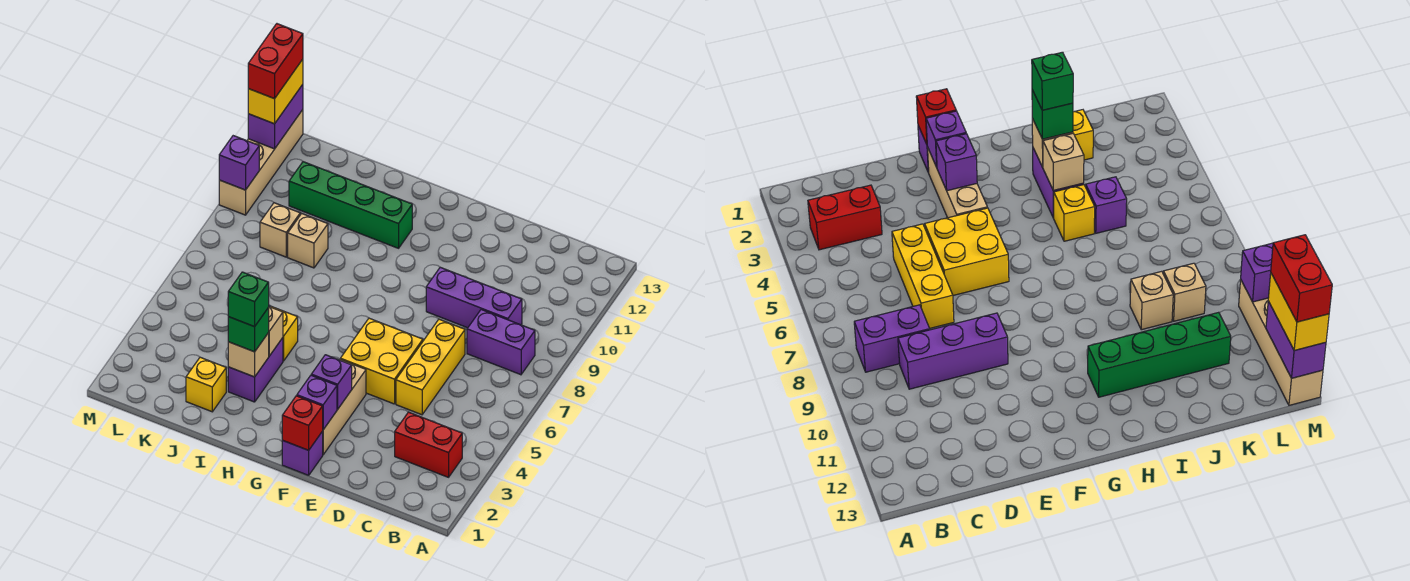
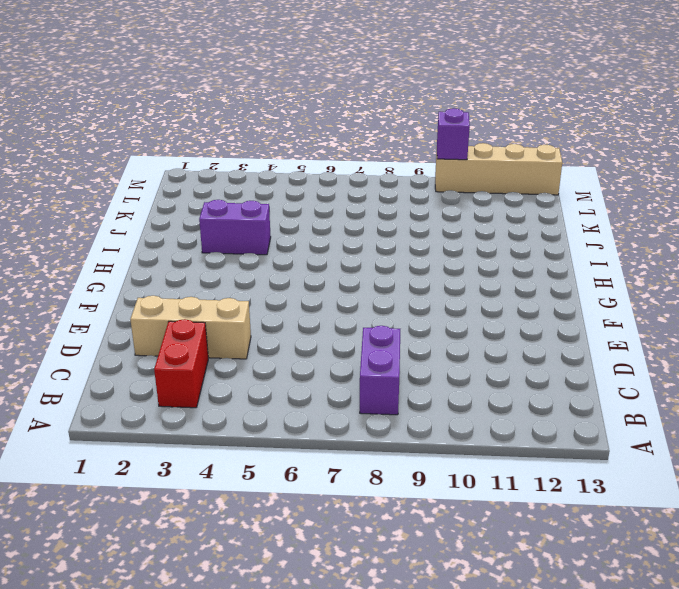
tan brick D2:D4 level 1 -> tan brick F2:F4 level 1
none -> purple brick C9:E9 level 1
none -> yellow brick D5:D7 level 1
none -> yellow brick E5:F6 level 1

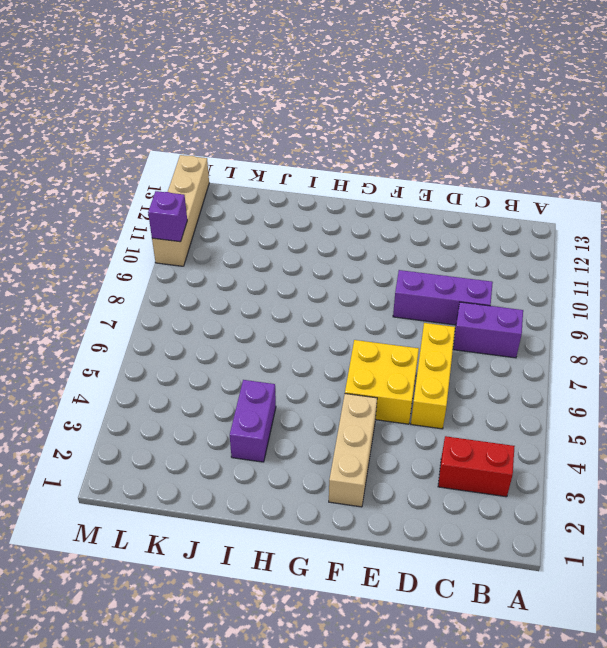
none -> purple brick F1 level 1
none -> green brick H11:K11 level 1
none -> yellow brick I5 level 1

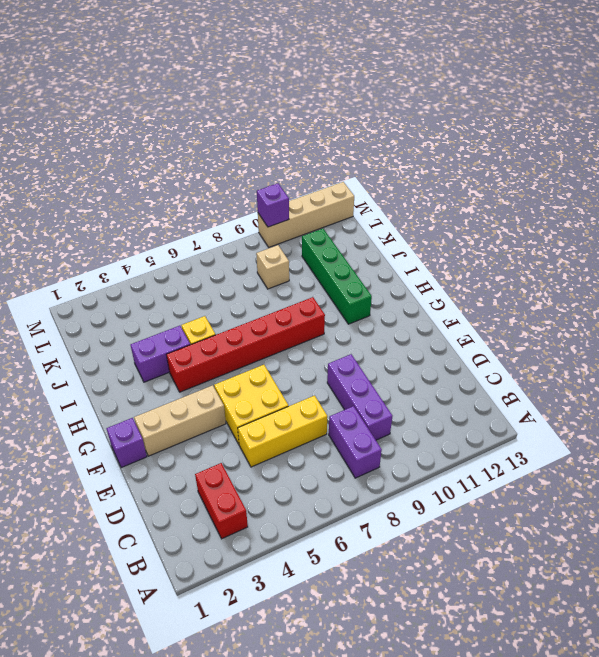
red brick H4:H9 level 1 -> none
none -> yellow brick J2 level 1
none -> purple brick J5 level 1
none -> tan brick J9 level 1

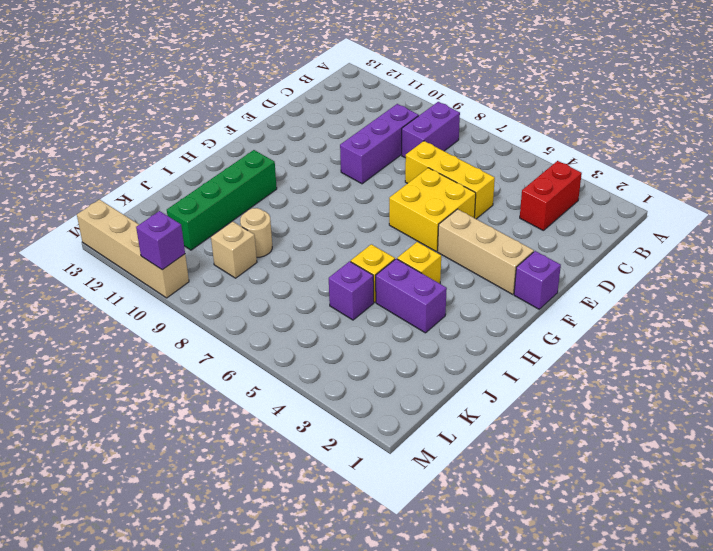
yellow brick H4 level 1 -> yellow brick J2 level 1
tan round brick J9 level 1 -> tan brick J9 level 1
none -> red brick F1 level 2
none -> purple brick F2 level 2
none -> purple brick F3 level 2

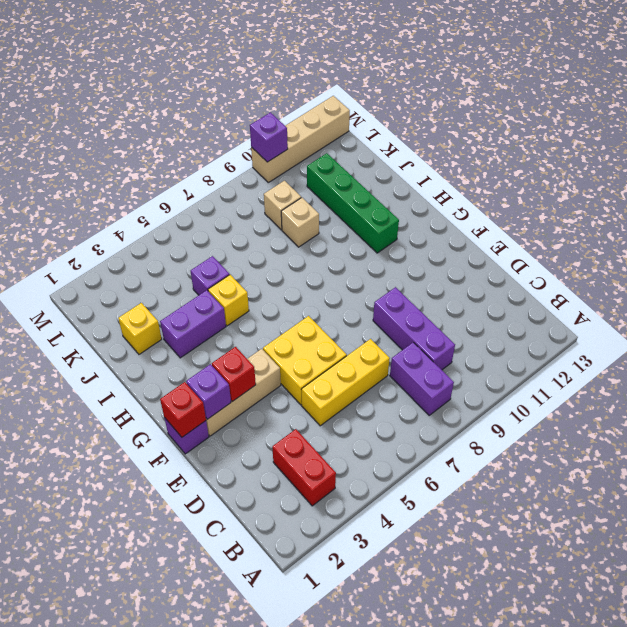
red brick F3 level 2 -> purple brick F3 level 2
none -> tan brick I3 level 2
none -> tan brick I4 level 2
none -> purple brick M12:M13 level 2

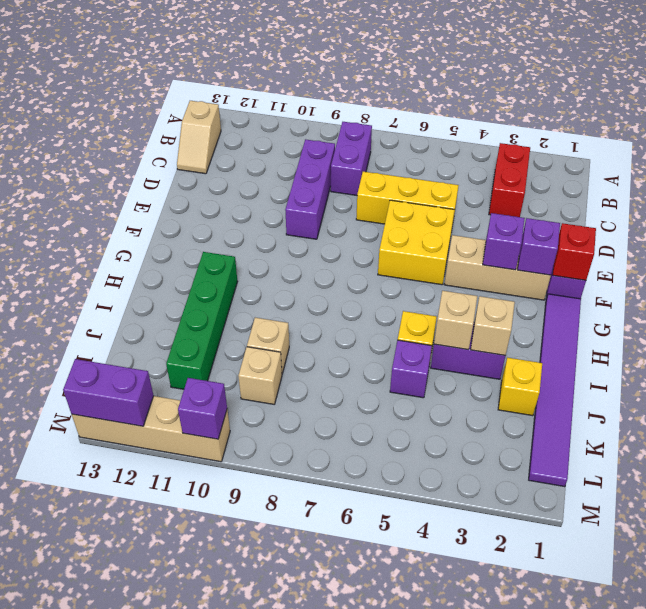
tan slope B13:C13 level 1 top B -> none
purple tile G1:L1 level 1 -> none
none -> green brick I3 level 3
none -> yellow brick M12:M13 level 3
none -> green brick I3 level 4

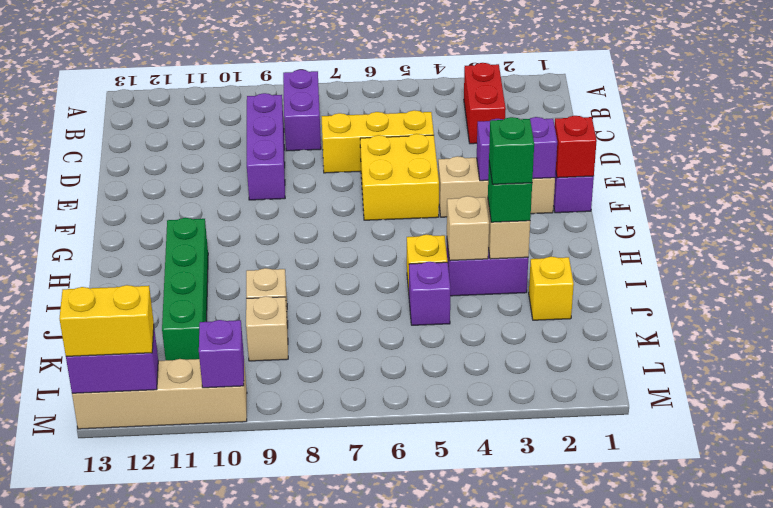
none -> red brick M12:M13 level 4

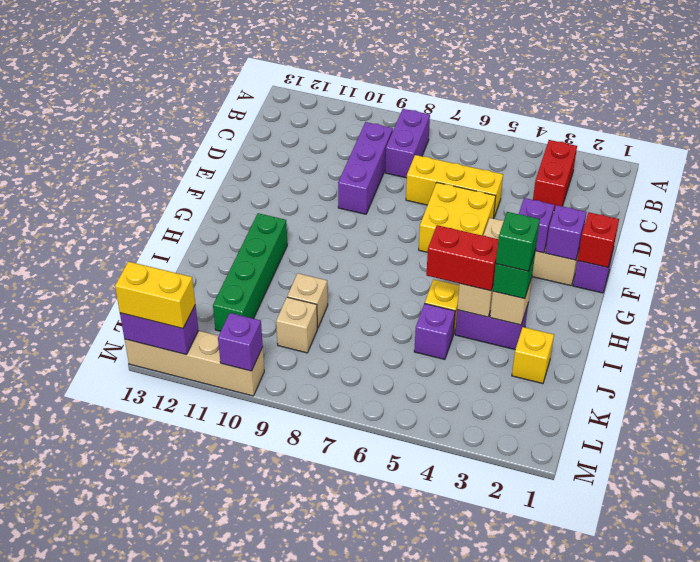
red brick I4:I5 level 3 -> red brick M12:M13 level 4

